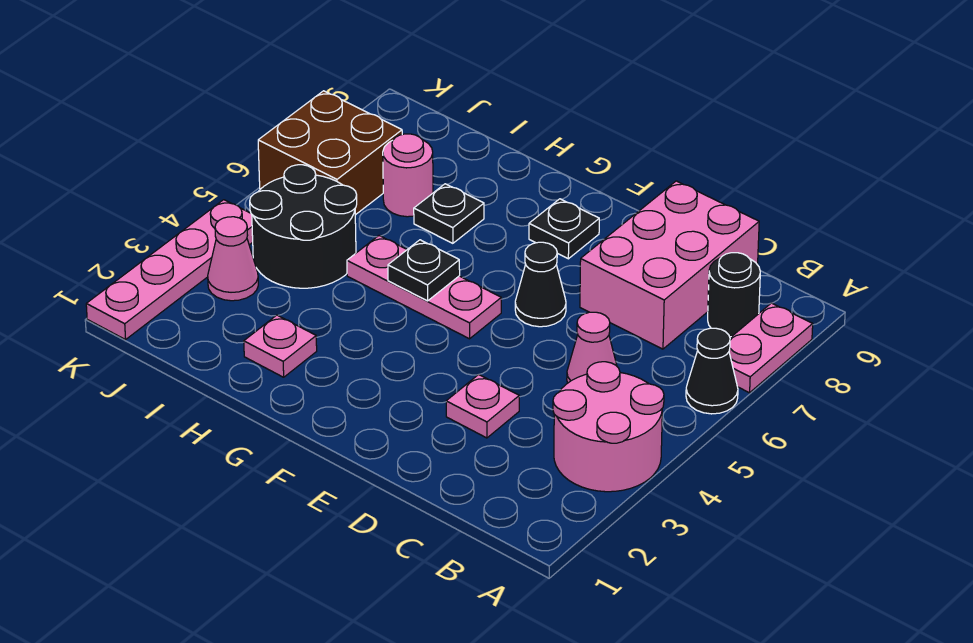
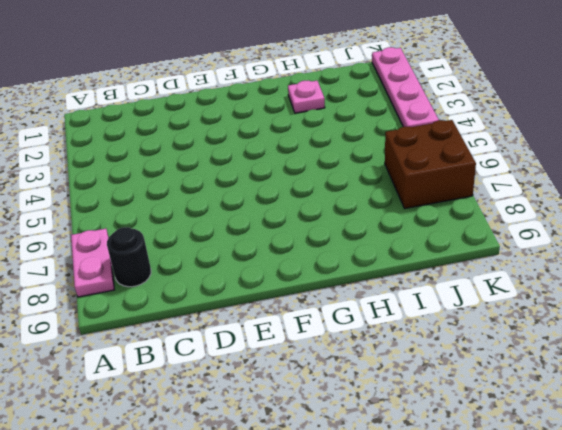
none -> pink round brick A3:B4 level 1
none -> black cone A6 level 1
none -> pink cone C5 level 1

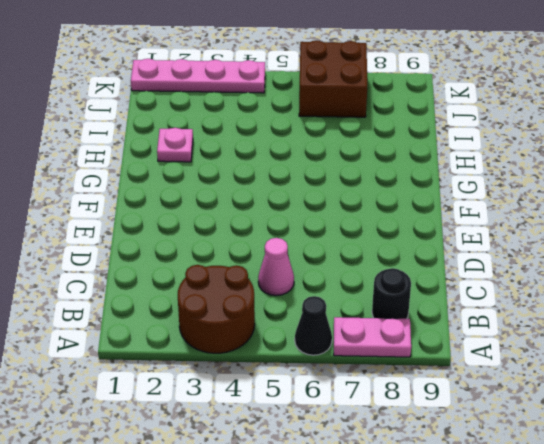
brown round brick A3:B4 level 1 -> pink round brick A3:B4 level 1
none -> pink brick C7:D9 level 1
none -> pink plate D3 level 1
none -> black cone E6 level 1

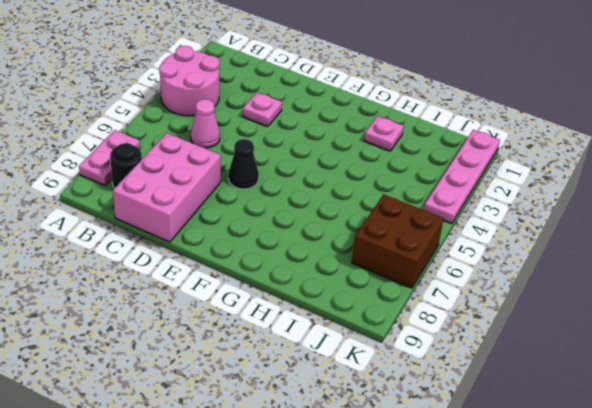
none -> black cone A6 level 1
none -> pink plate F5:H5 level 1
none -> black plate F8 level 1

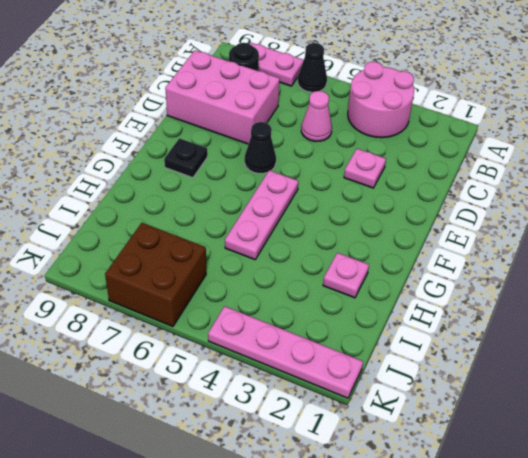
none -> black plate H7 level 1
none -> black round brick I4:J5 level 1
none -> pink round brick I7 level 1

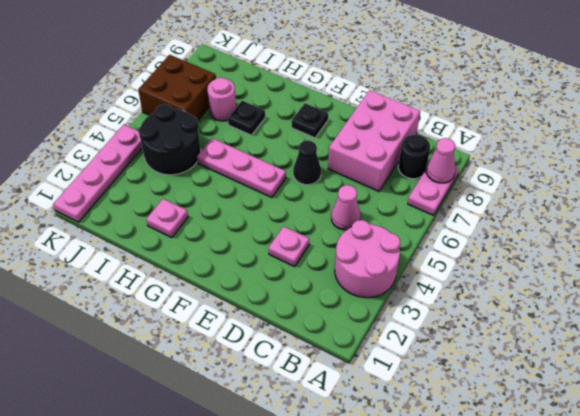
pink cone A8 level 2 -> pink cone J3 level 1
none -> black cone A6 level 1
none -> black plate G5 level 2

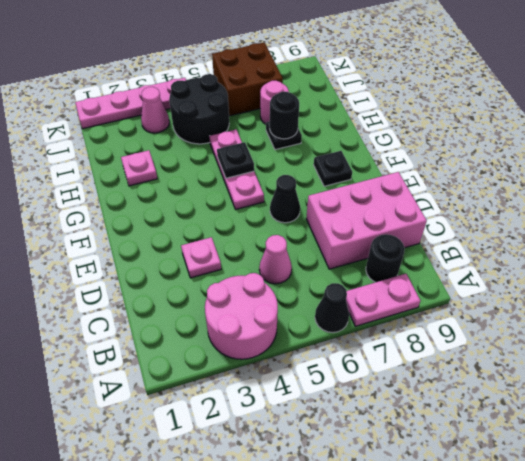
black round brick H7 level 2 -> none

